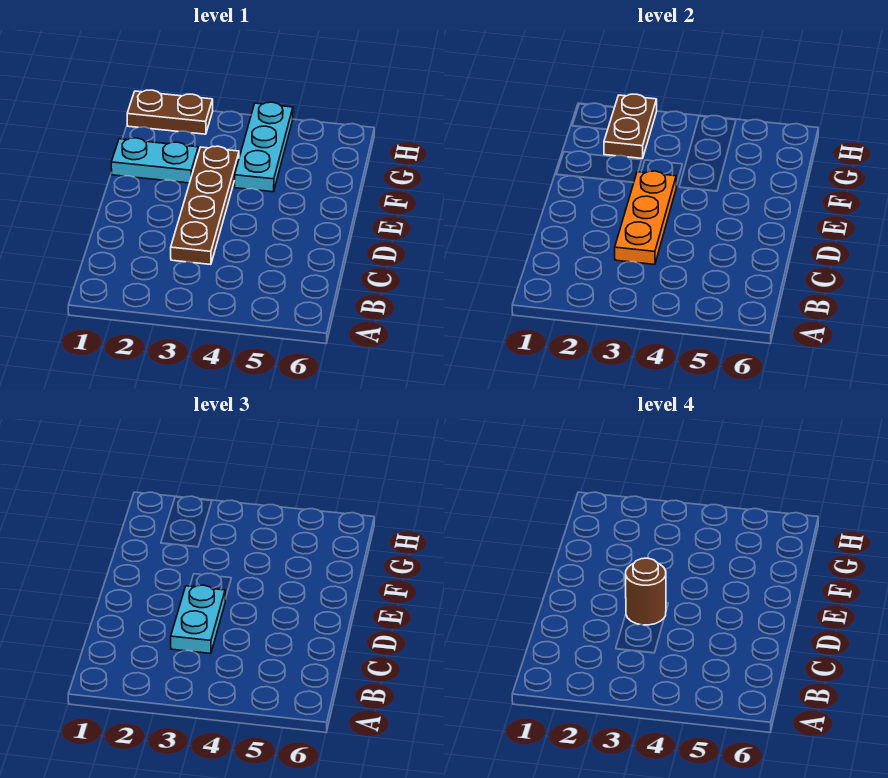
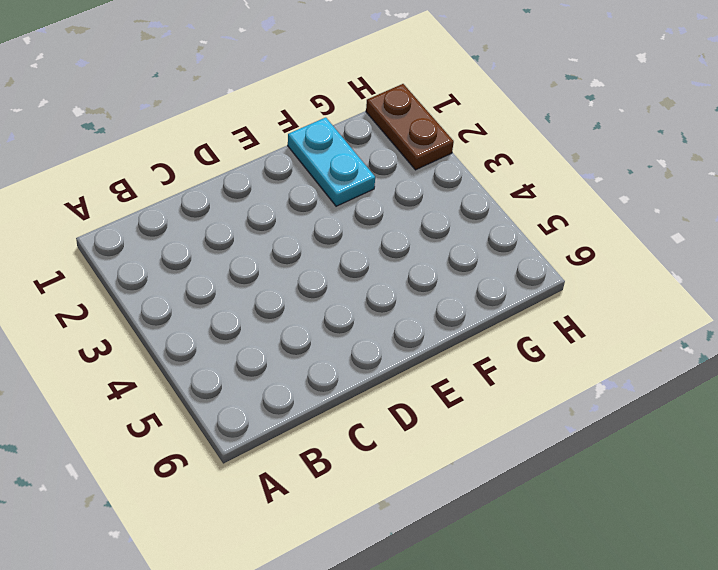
none -> brown plate C3:F3 level 1
none -> cyan plate F4:H4 level 1

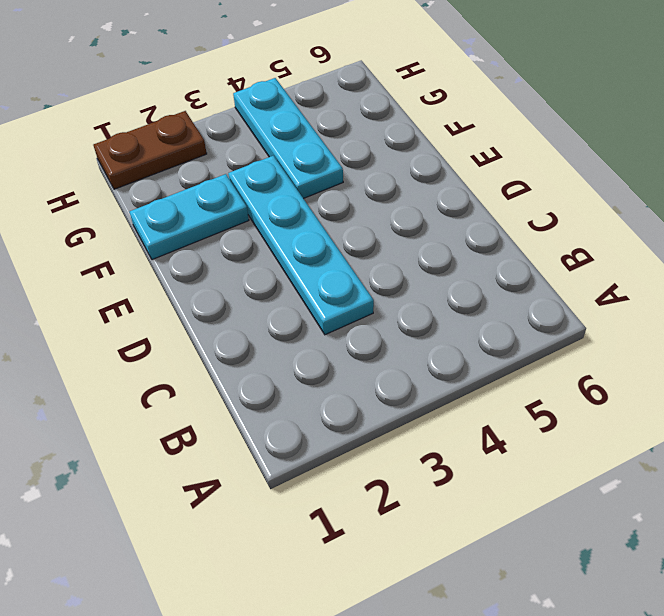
cyan plate C3:F3 level 1 -> brown plate C3:F3 level 1
none -> orange plate C3:E3 level 2
none -> brown plate G2:H2 level 2

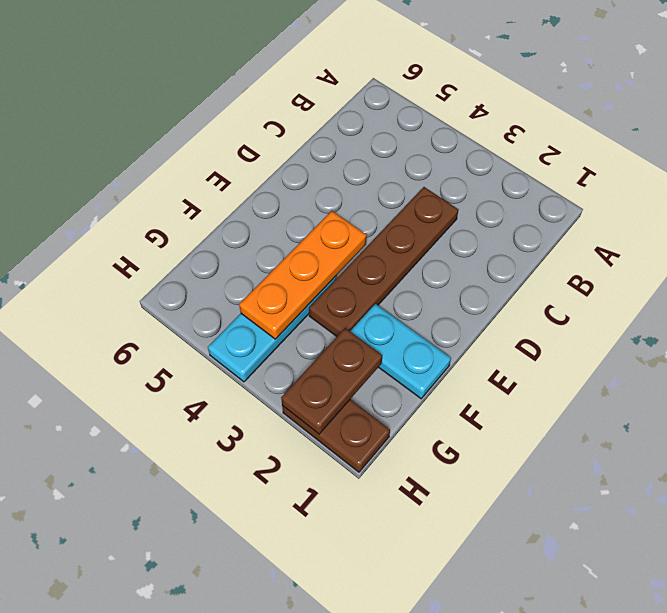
orange plate E4:G4 level 2 -> orange plate C3:E3 level 2
none -> cyan plate C3:D3 level 3
none -> brown round brick D3 level 4

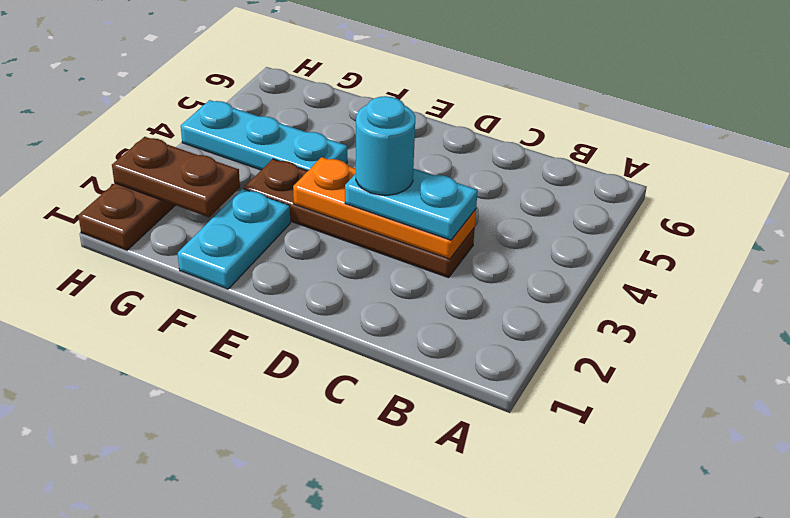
cyan round brick D3 level 4 -> brown round brick D3 level 4

